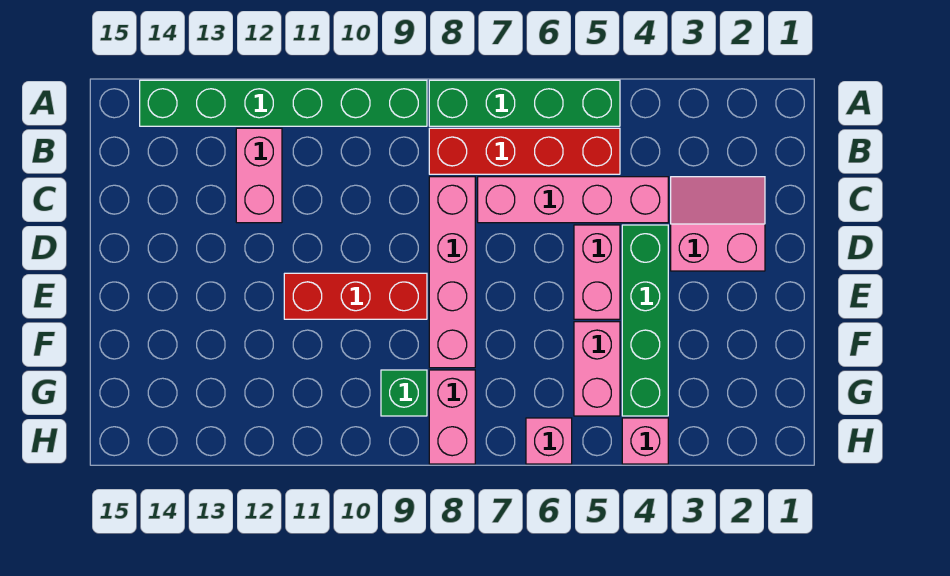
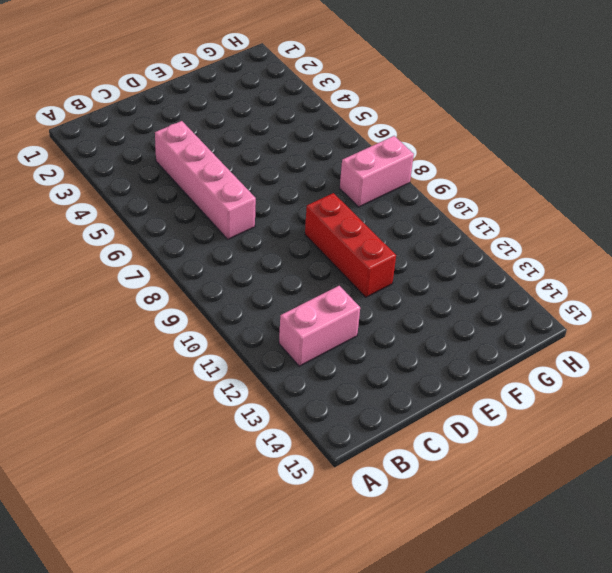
none -> green brick A5:A8 level 1
none -> green brick A9:A14 level 1
none -> red brick B5:B8 level 1

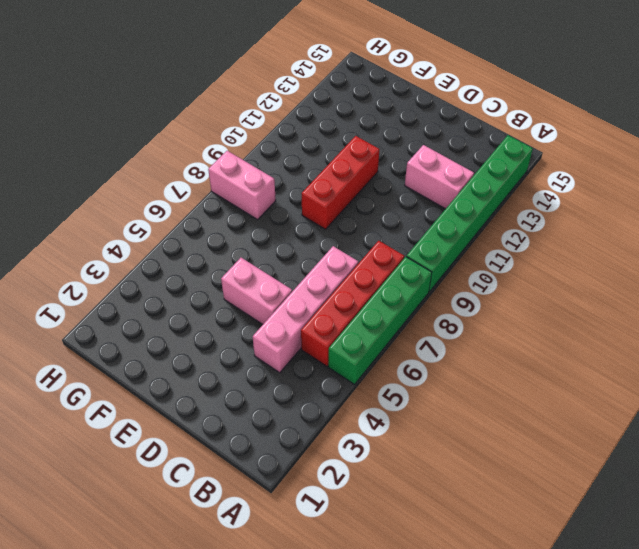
none -> pink slope C2:D3 level 1 top D
none -> pink brick C8:F8 level 1
none -> green brick D4:G4 level 1

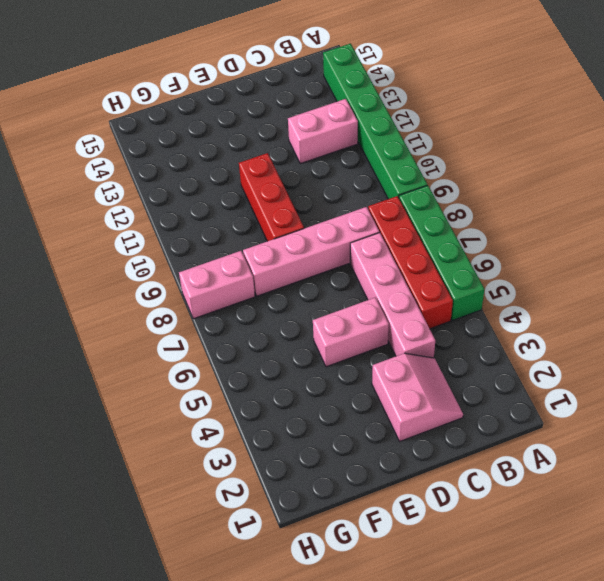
none -> green brick D4:G4 level 1
none -> pink brick F5:G5 level 1
none -> green brick G9 level 1

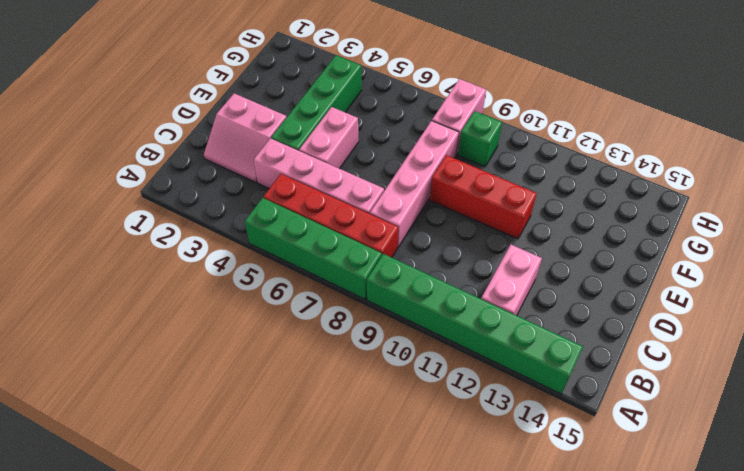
none -> pink brick F5:G5 level 1
none -> pink brick H4 level 1
none -> pink brick H6 level 1

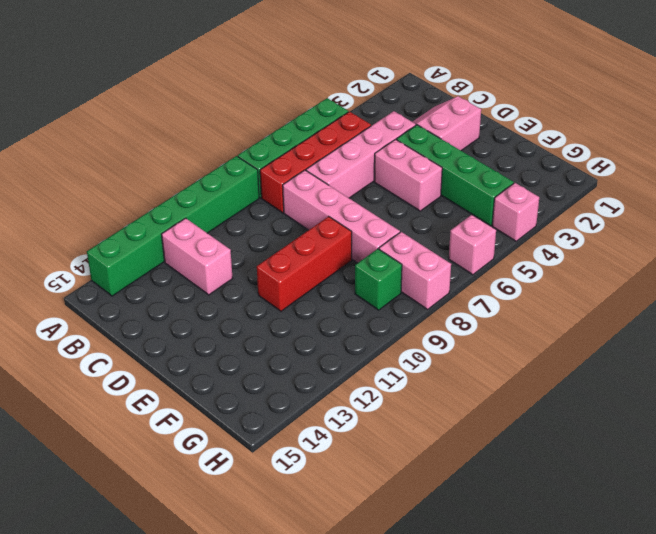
none -> pink brick F5:G5 level 1

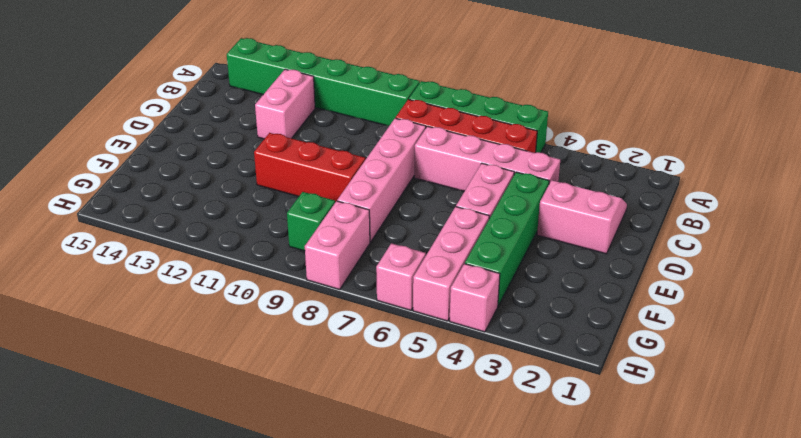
pink brick F5:H5 level 1 -> pink brick F5:G5 level 1

